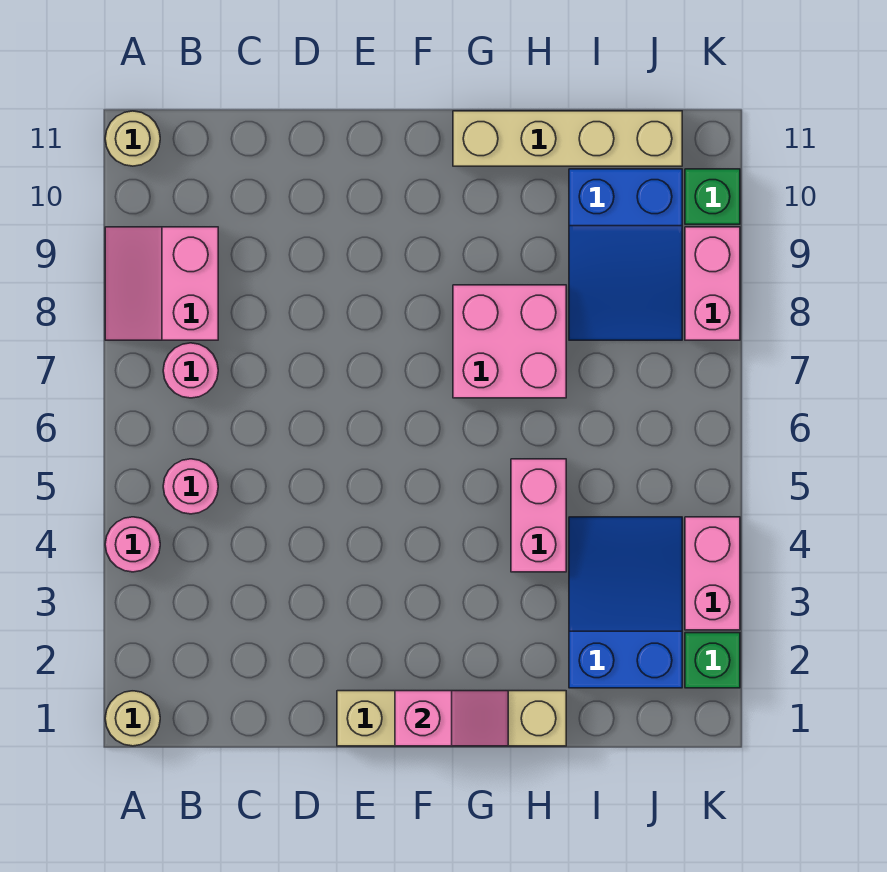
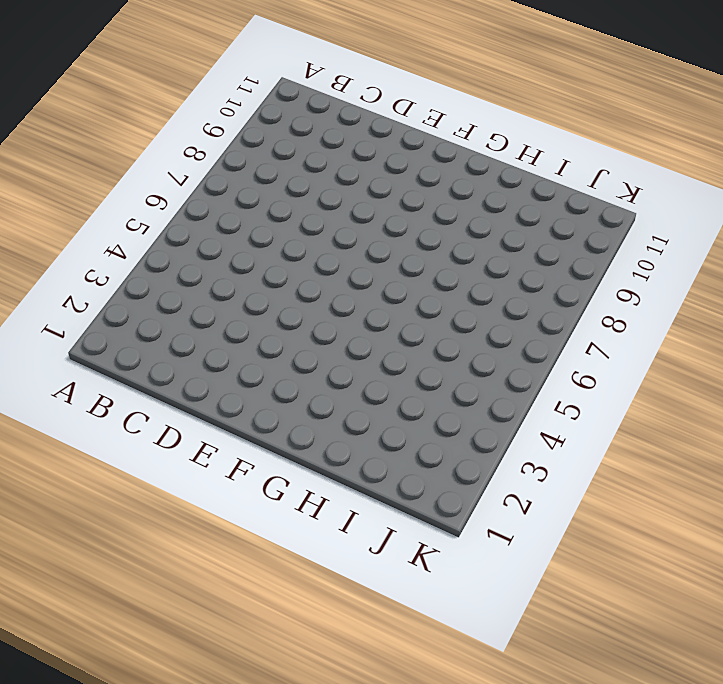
none -> tan round brick A1 level 1
none -> pink round brick A4 level 1
none -> pink slope A8:B9 level 1 top B

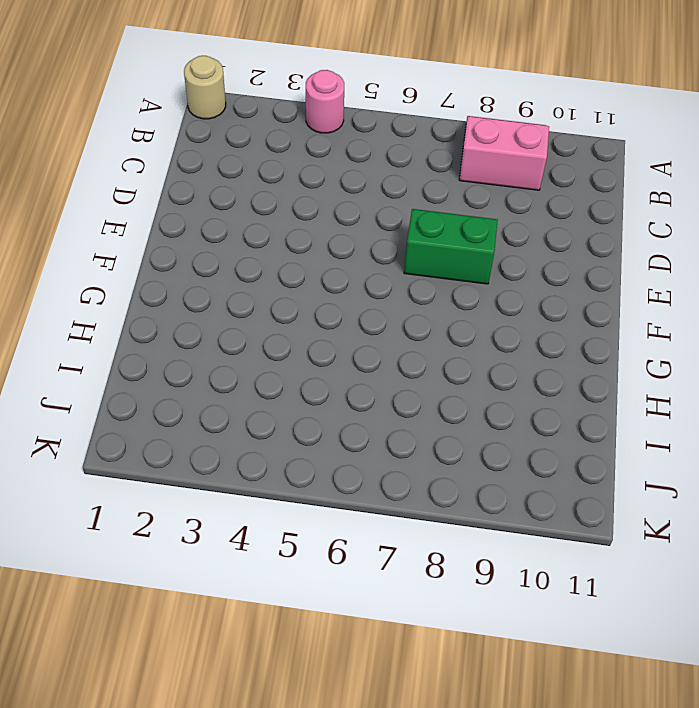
green brick E7:E8 level 1 -> none
none -> tan round brick A11 level 1
none -> pink round brick B5 level 1
none -> pink round brick B7 level 1

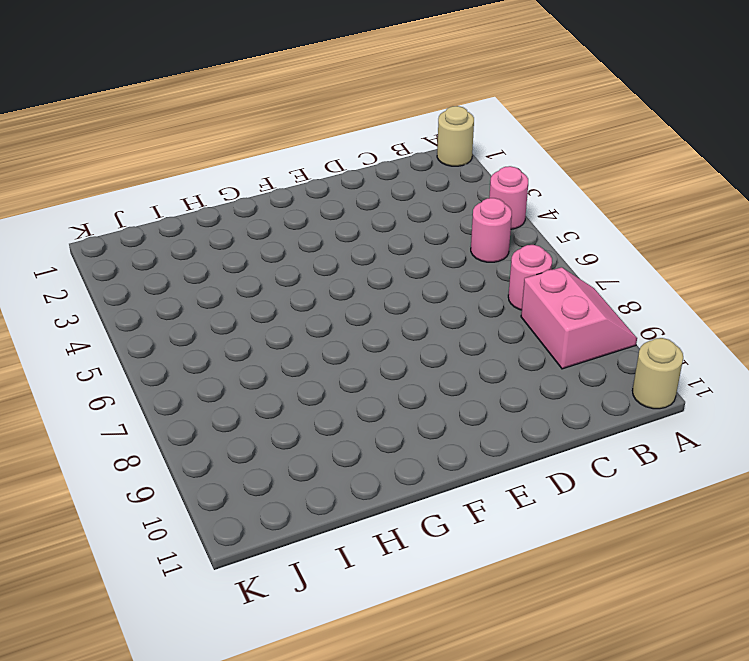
none -> tan brick E1:H1 level 1
none -> pink brick G7:H8 level 1
none -> tan brick G11:J11 level 1

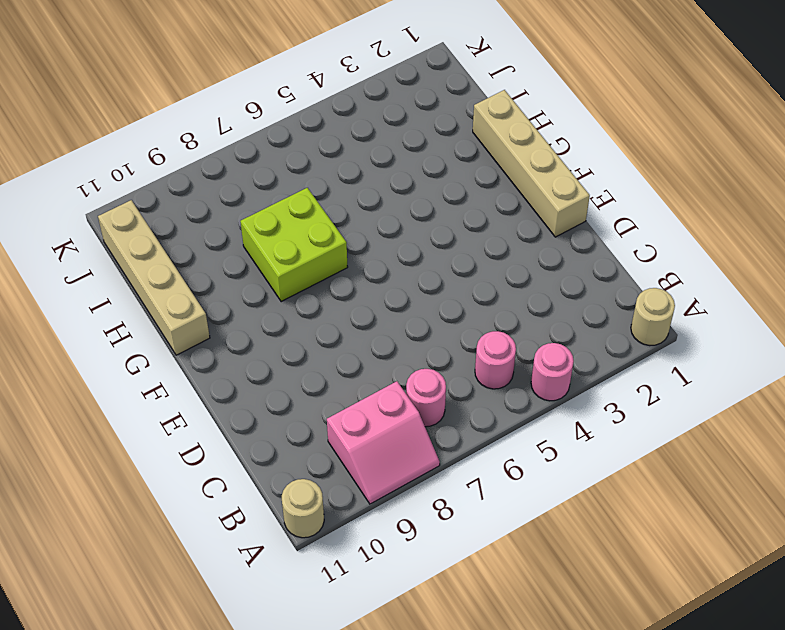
lime brick G7:H8 level 1 -> pink brick G7:H8 level 1
none -> pink brick H4:H5 level 1
none -> blue slope I2:J4 level 1 top 2
none -> blue slope I8:J10 level 1 top 10

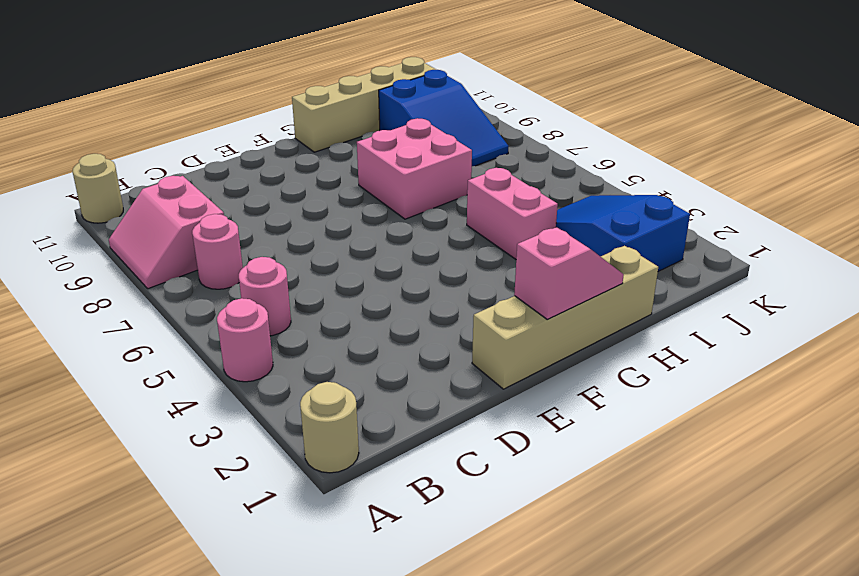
none -> green brick K2 level 1
none -> pink brick K3:K4 level 1
none -> pink brick K8:K9 level 1

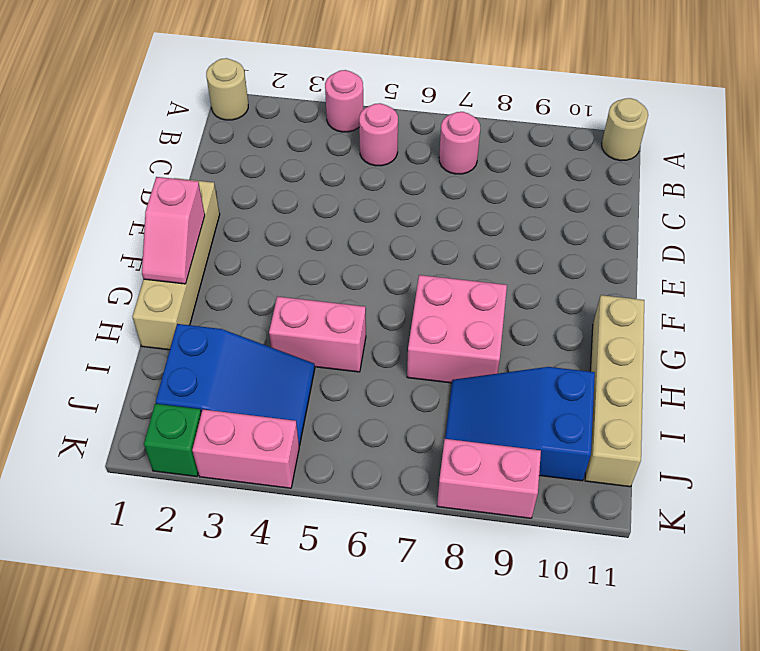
none -> pink slope A8:B9 level 1 top B
none -> green brick K10 level 1

